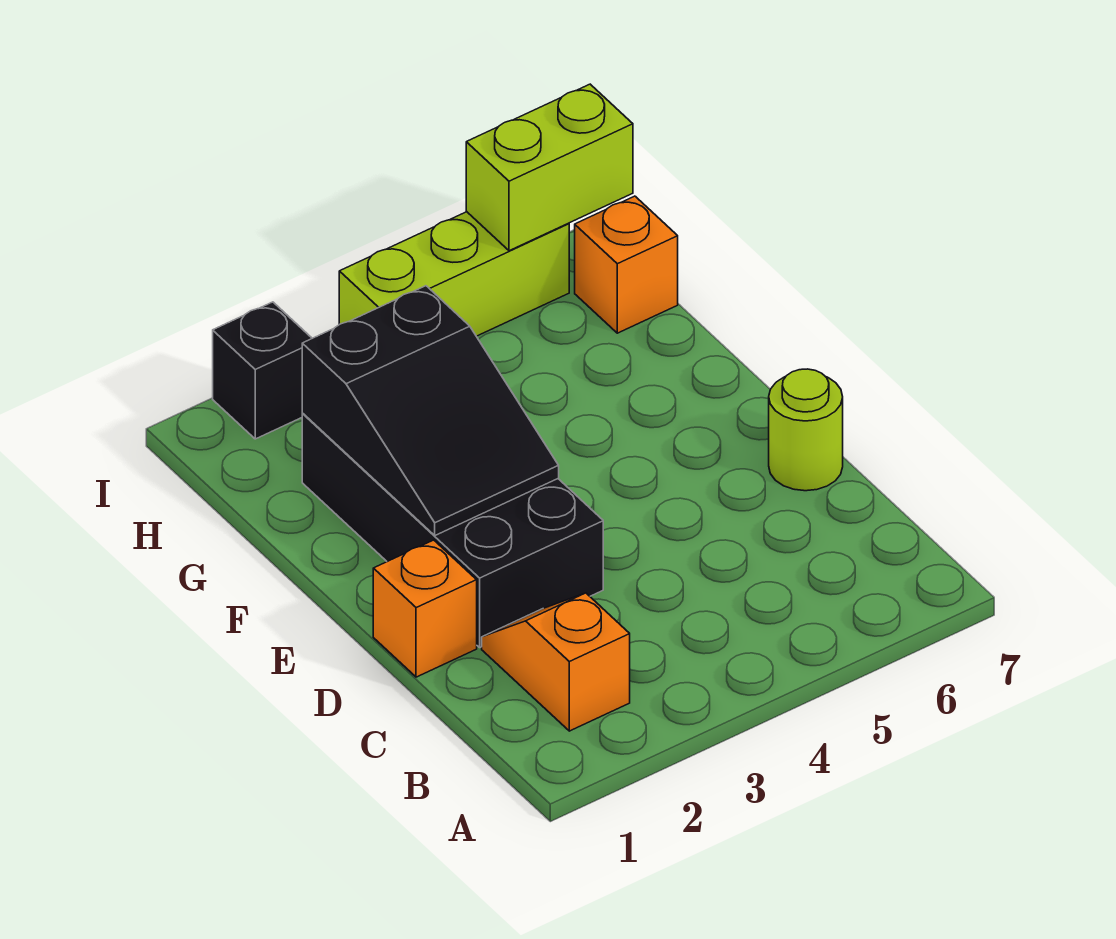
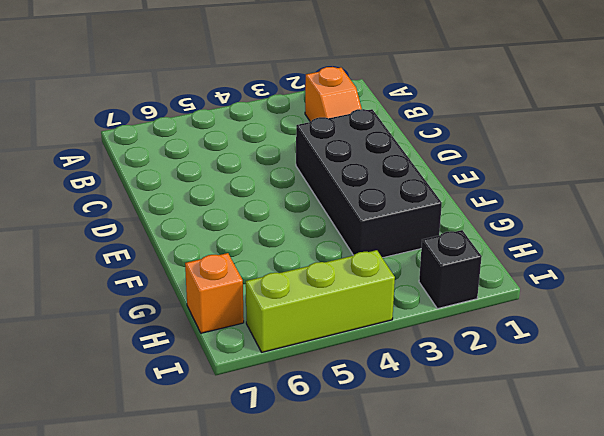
none -> orange brick D1 level 1
none -> lime round brick D7 level 1

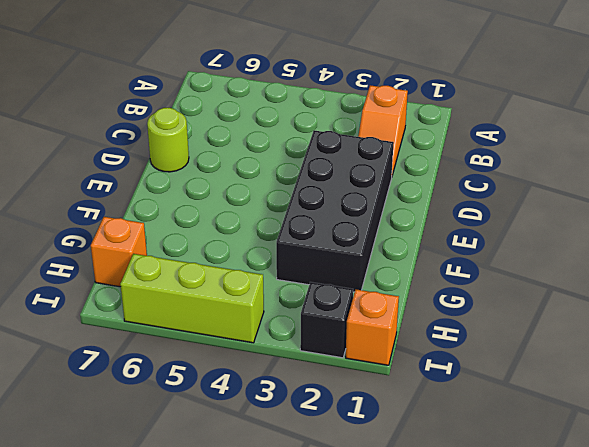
orange brick I1 level 1 -> orange brick D1 level 1
none -> black slope E2:G3 level 2 top G
none -> lime brick I6:I7 level 2

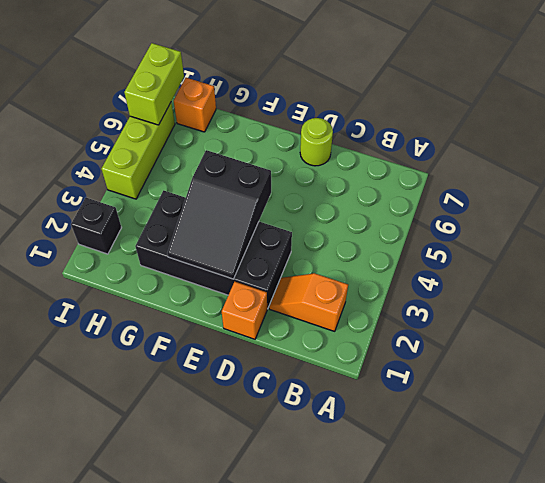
black slope E2:F4 level 2 top 4 -> black slope E2:G3 level 2 top G

